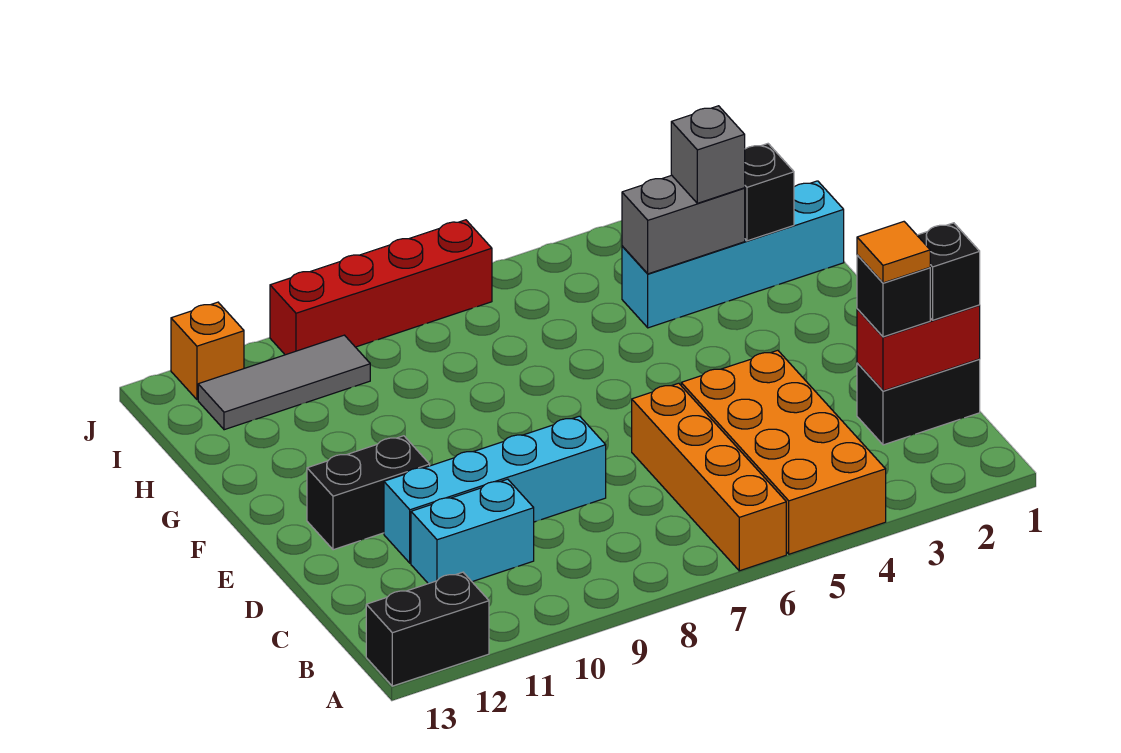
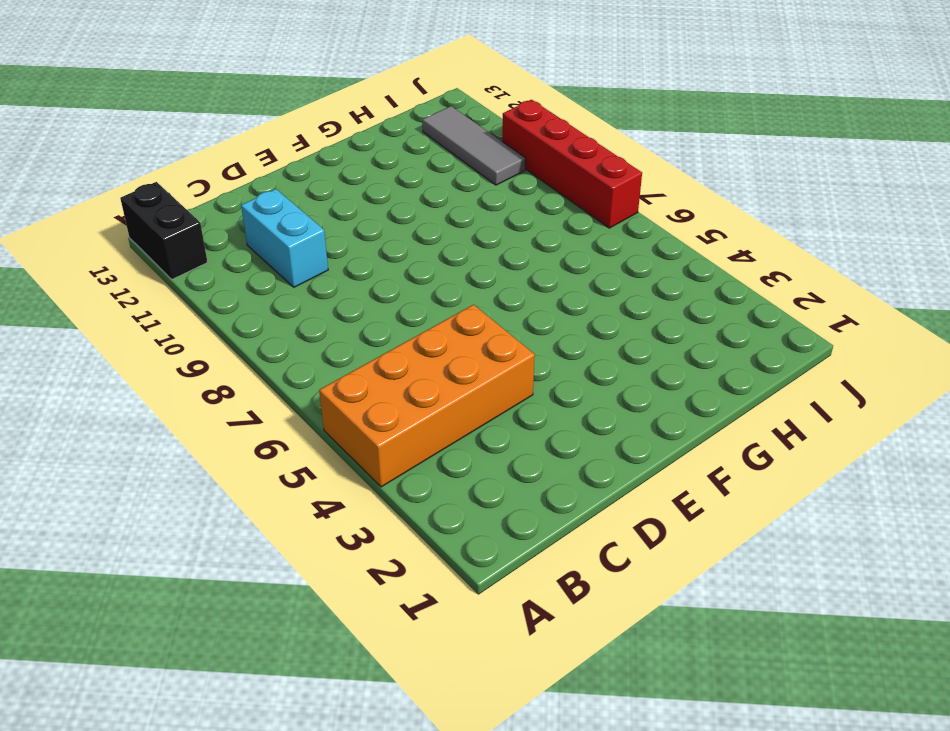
none -> orange brick A6:D6 level 1
none -> black brick C1:C2 level 1
none -> cyan brick D8:D11 level 1

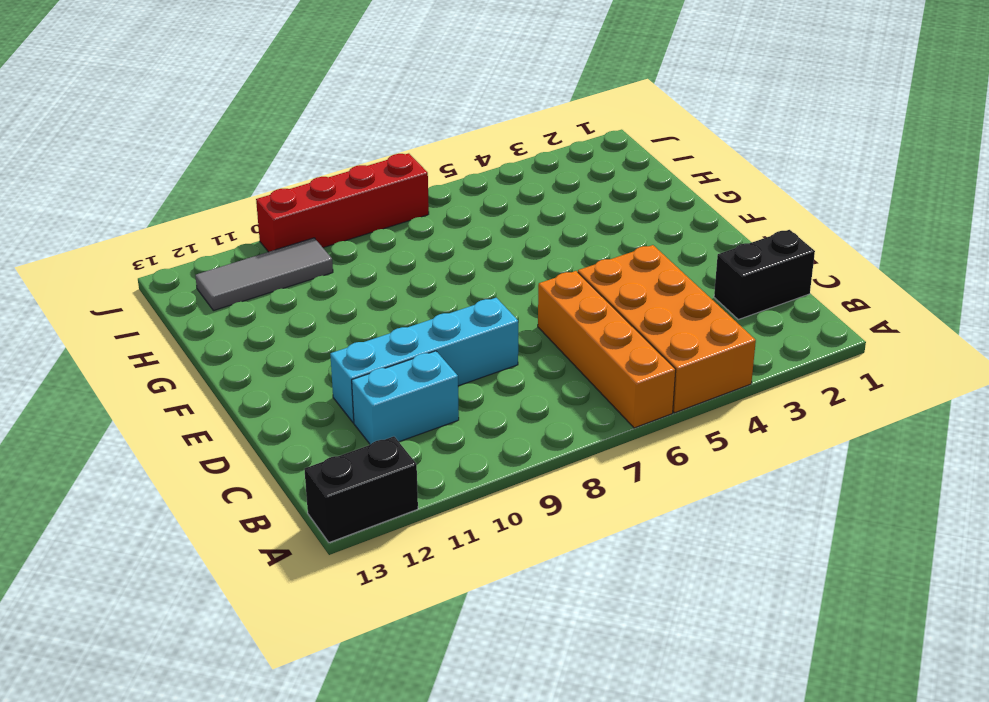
none -> black brick E11:E12 level 1
none -> cyan brick H1:H4 level 1
none -> orange brick J12 level 1

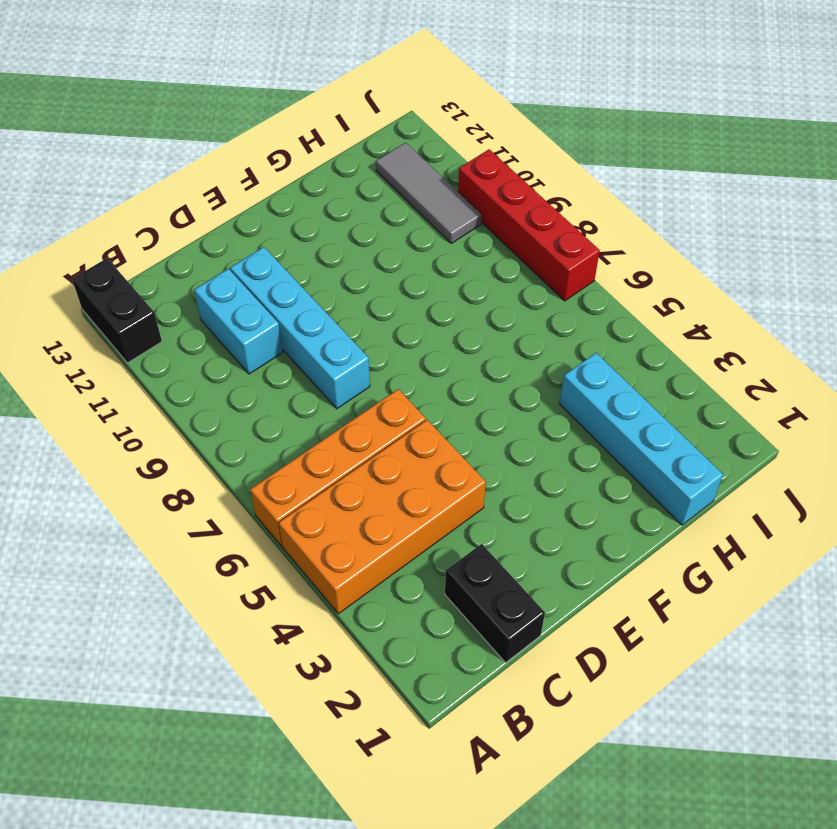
none -> black brick E11:E12 level 1
none -> orange brick J12 level 1
none -> red brick C1:C2 level 2

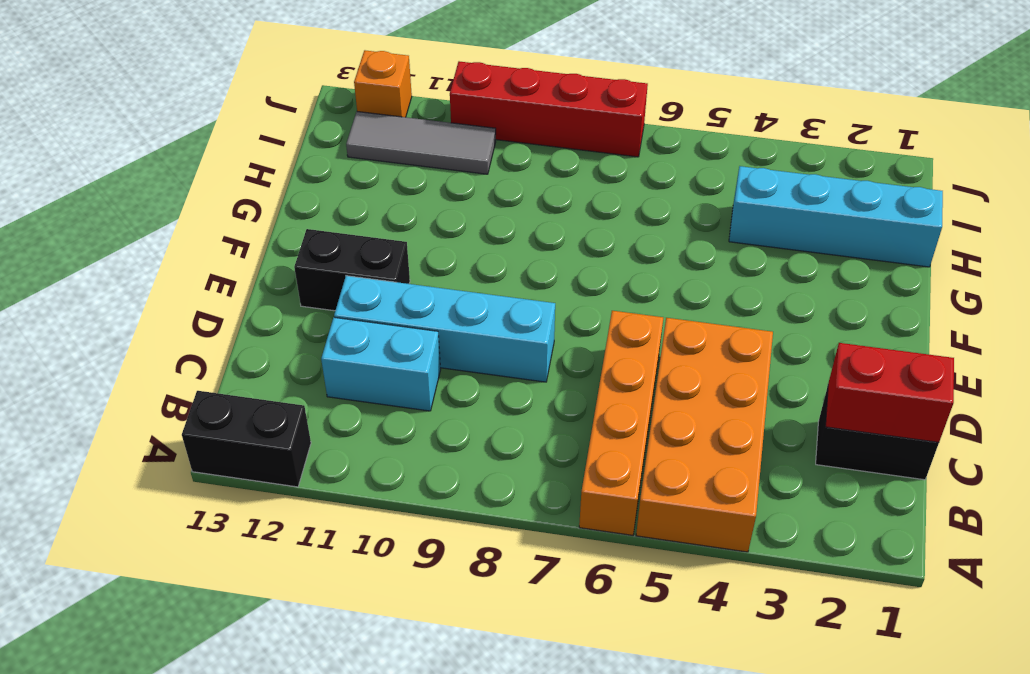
none -> black brick H2 level 2
none -> grey brick H3:H4 level 2
none -> black brick C1 level 3

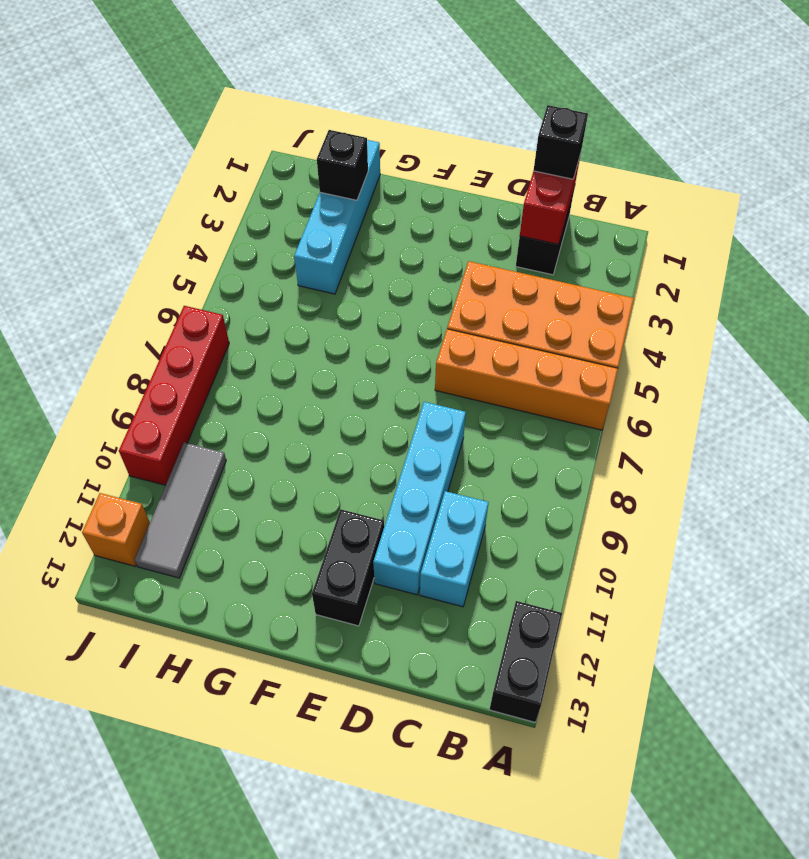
none -> grey brick H3:H4 level 2
none -> black brick C2 level 3
none -> grey brick H3 level 3

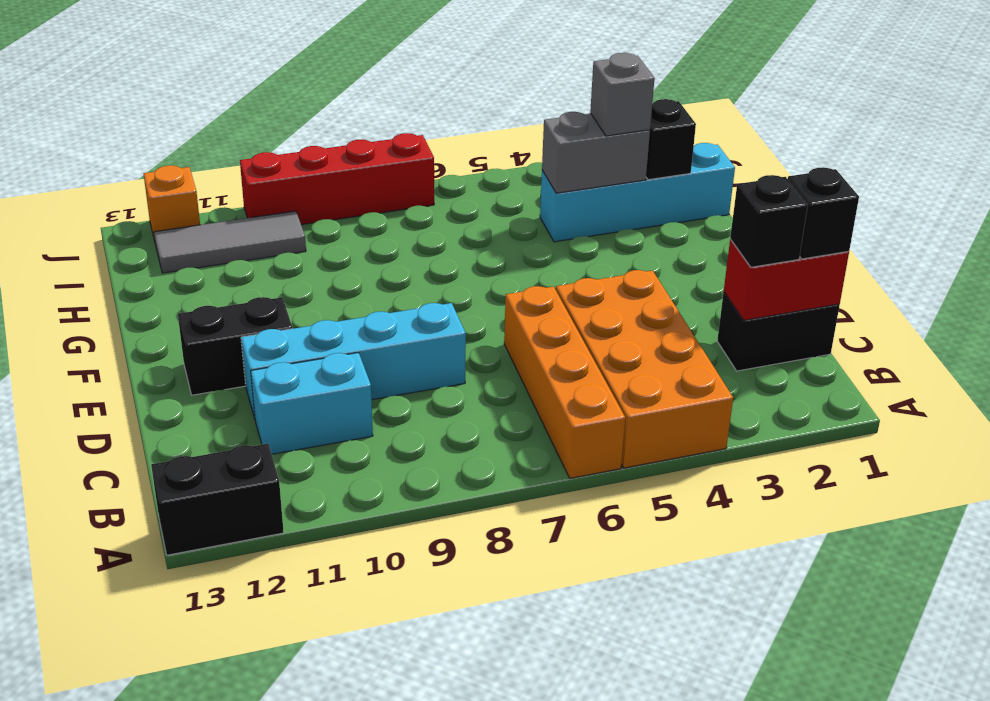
none -> orange tile C2 level 4

